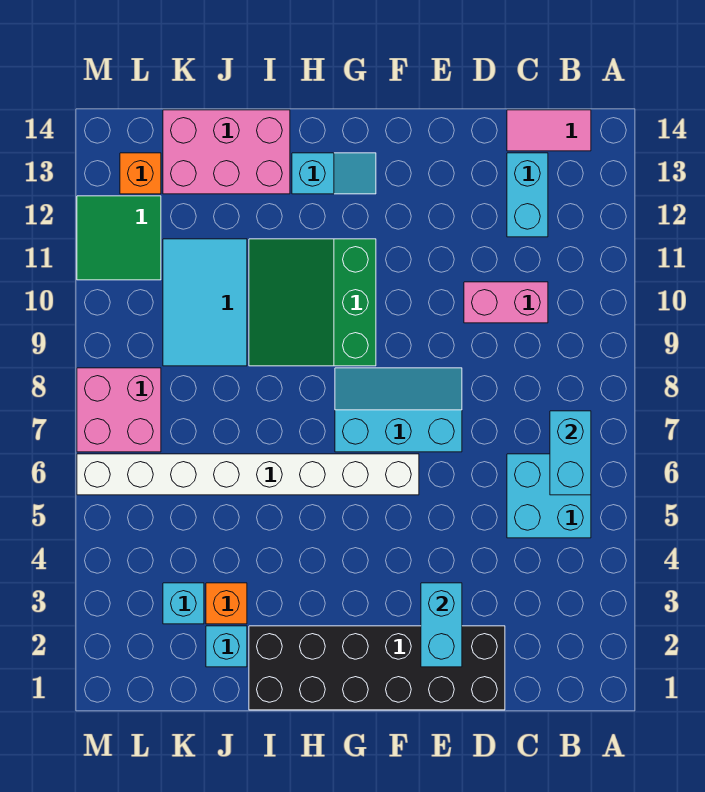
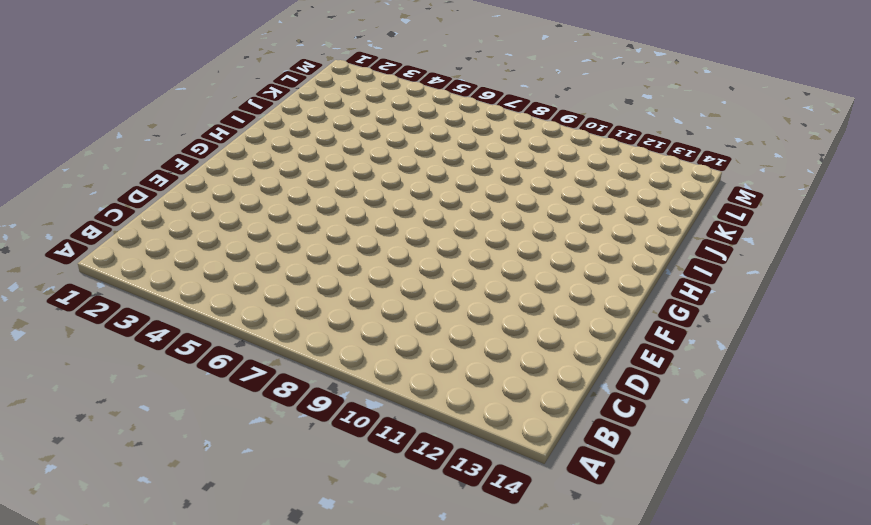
none -> cyan brick B5:C6 level 1
none -> pink tile B14:C14 level 1
none -> pink brick C10:D10 level 1

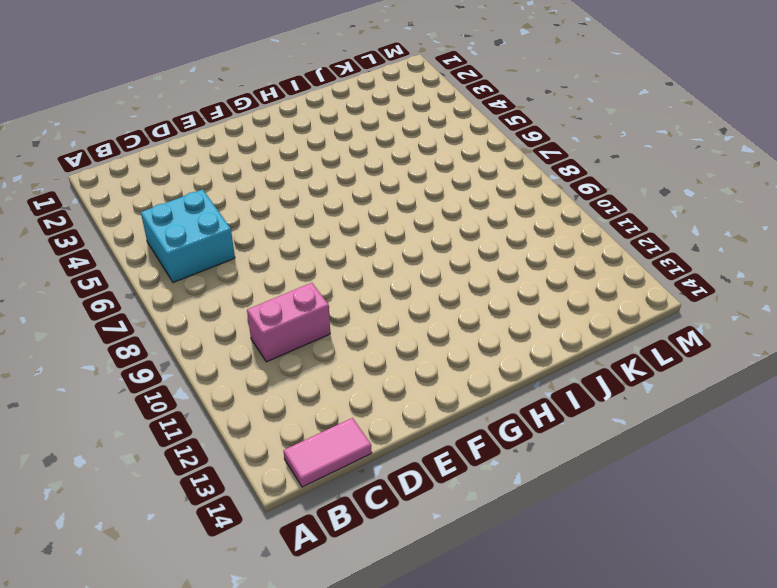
none -> cyan brick C12:C13 level 1
none -> black brick D1:I2 level 1
none -> cyan slope E7:G8 level 1 top 7

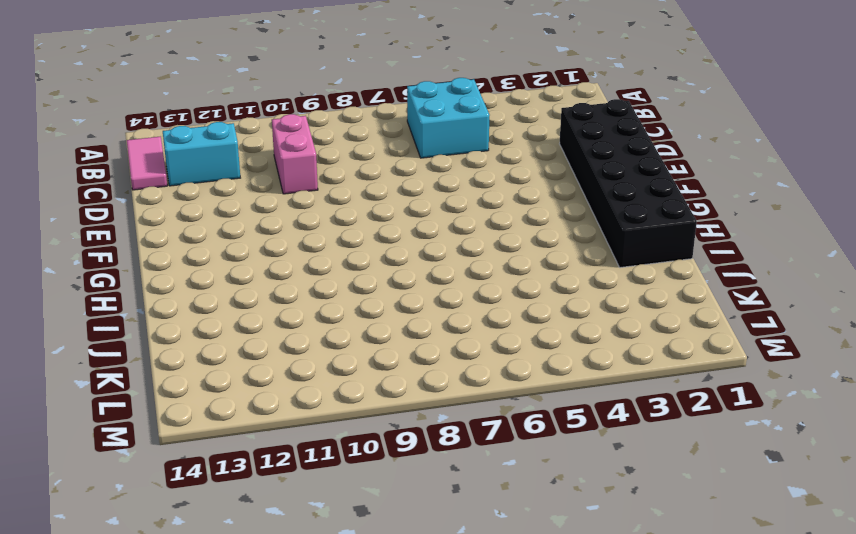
none -> cyan slope E7:G8 level 1 top 7
none -> white brick F6:M6 level 1
none -> green slope G9:I11 level 1 top G

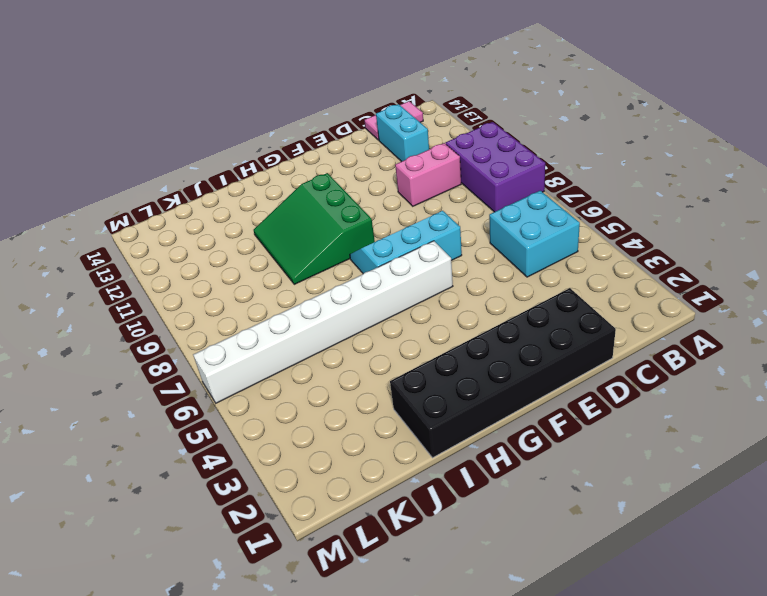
purple brick A8:B10 level 1 -> none
none -> cyan slope G13:H13 level 1 top H
none -> pink brick I13:K14 level 1
none -> cyan brick J2 level 1

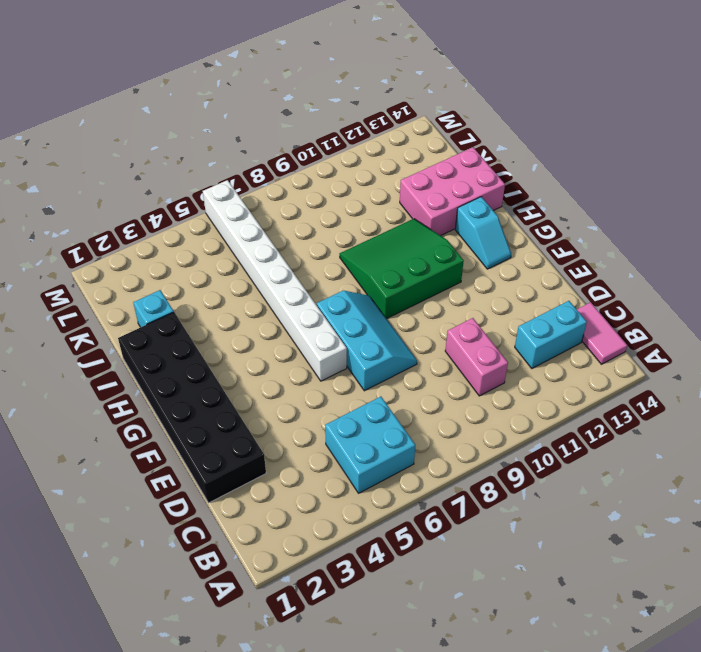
pink brick I12:J14 level 1 -> pink brick I13:K14 level 1
none -> orange brick J3 level 1
none -> cyan tile J9:K11 level 1
none -> cyan brick K3 level 1

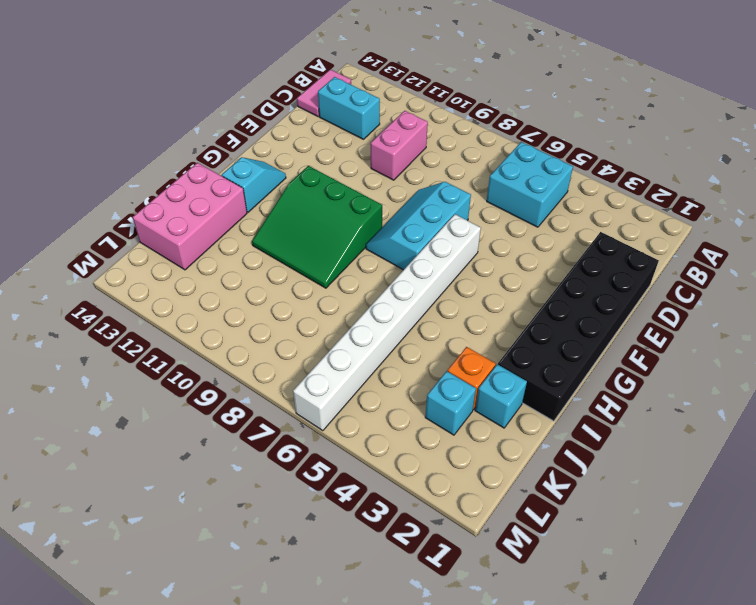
none -> cyan tile J9:K11 level 1
none -> pink brick L7:M8 level 1
none -> green tile L11:M12 level 1

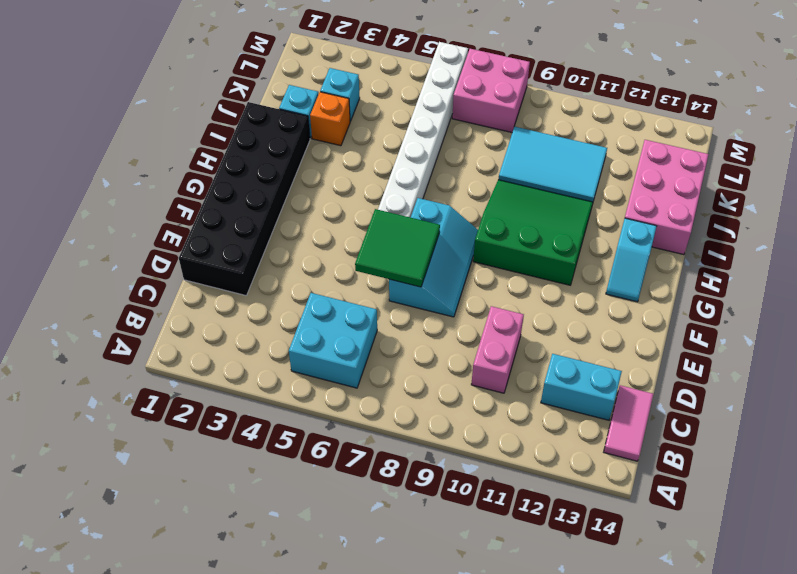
green tile E6:F7 level 2 -> green tile L11:M12 level 1
none -> orange brick L13 level 1
none -> cyan brick B6:B7 level 2
none -> cyan brick E2:E3 level 2

